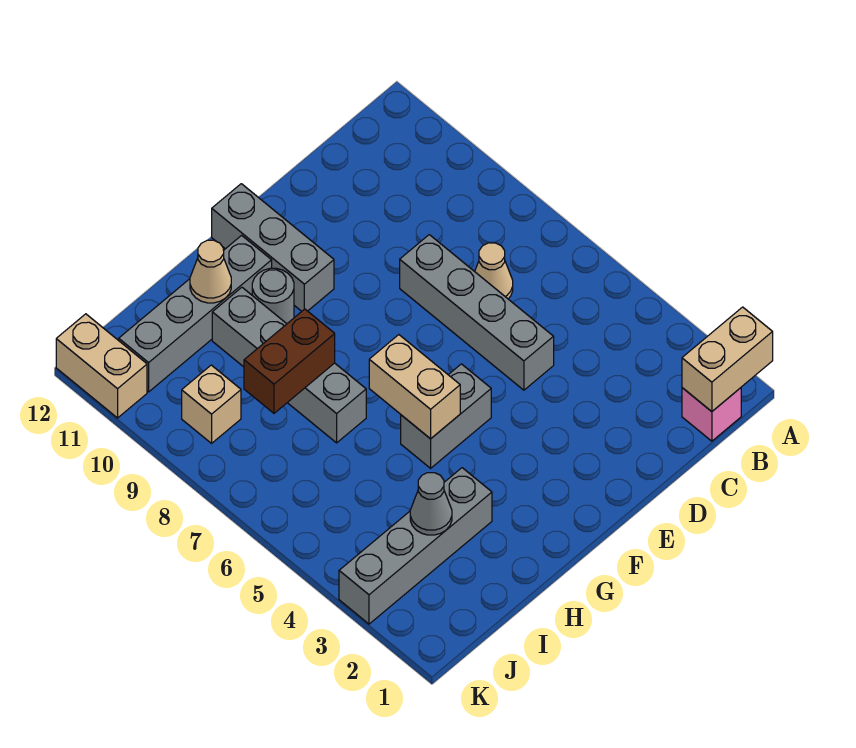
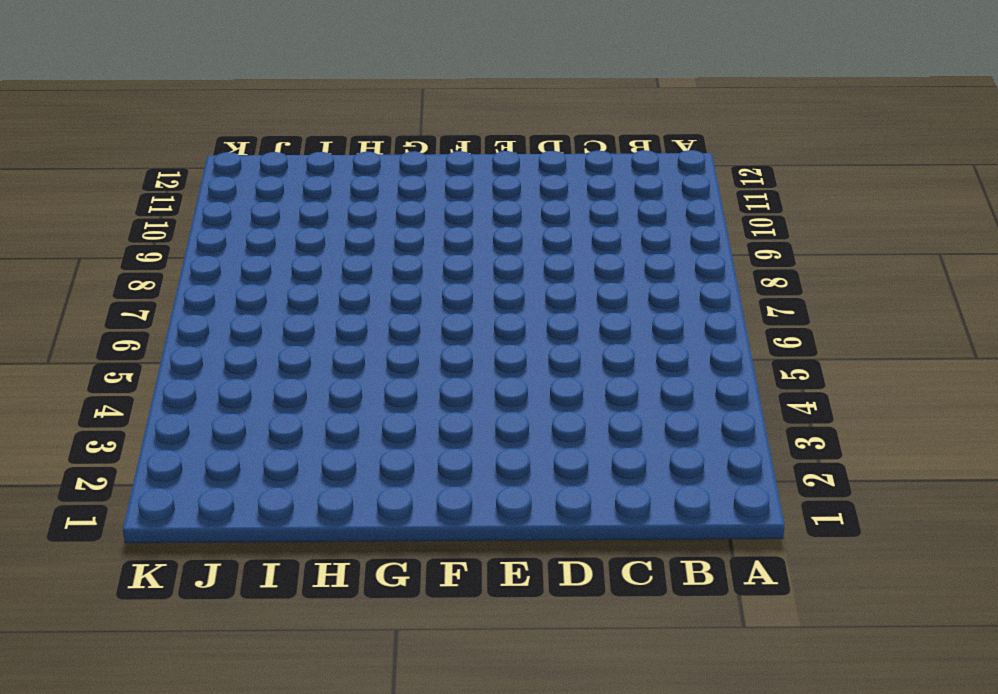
none -> pink brick B1 level 1
none -> tan cone C7 level 1
none -> grey brick D5:D8 level 1

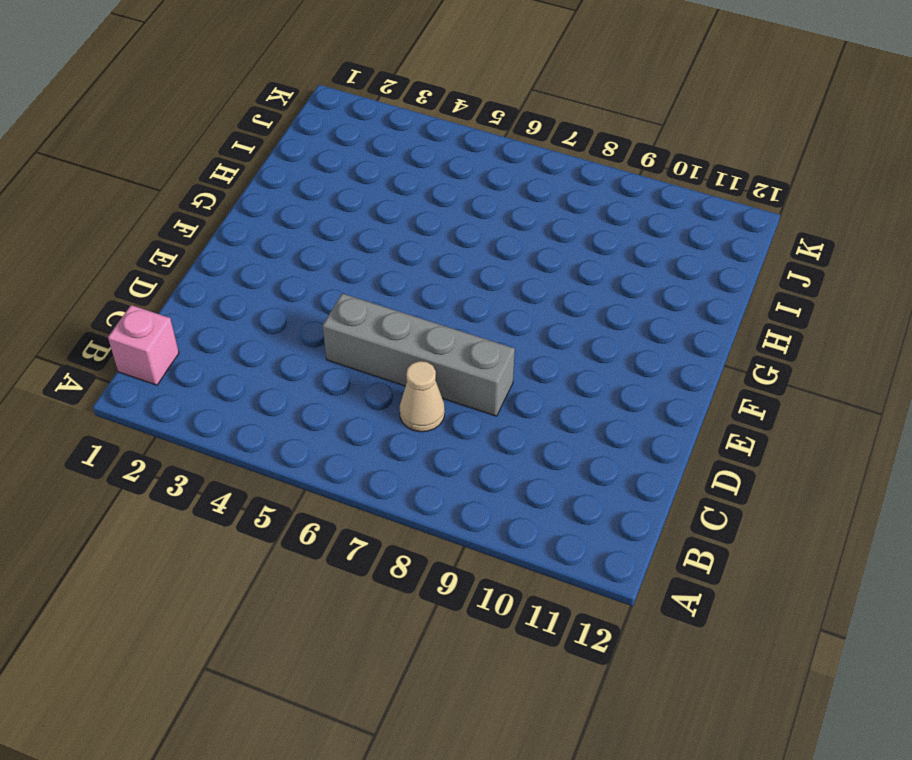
none -> grey brick F5:G5 level 1
none -> grey brick F10:F12 level 1
none -> grey round brick G10 level 1

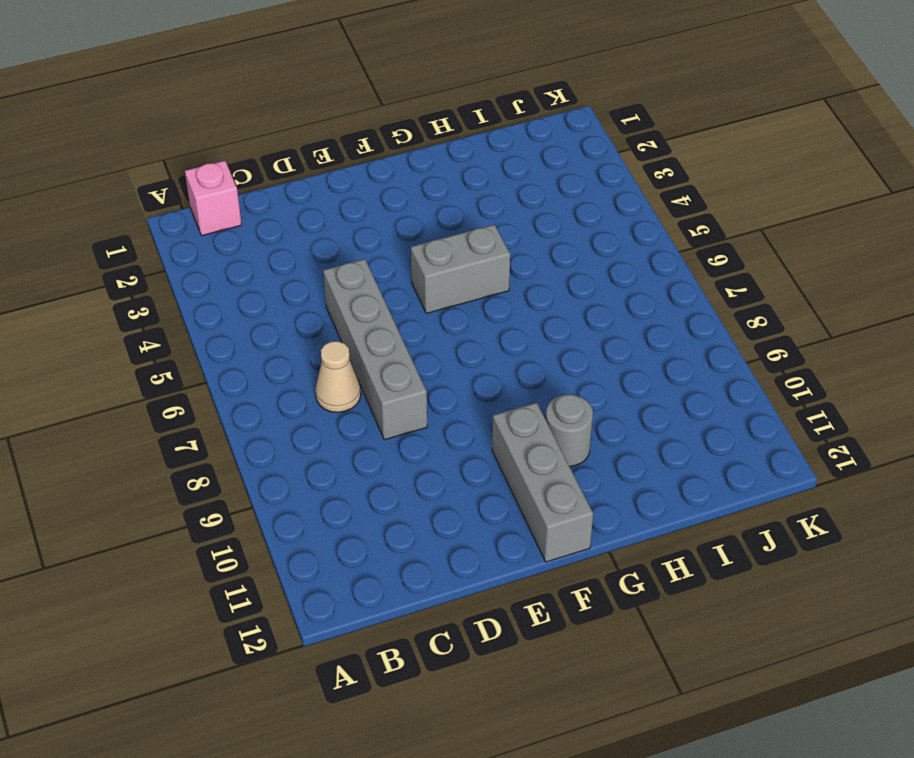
none -> grey brick G11:J11 level 1
none -> grey brick H3:K3 level 1
none -> grey brick H7:H10 level 1

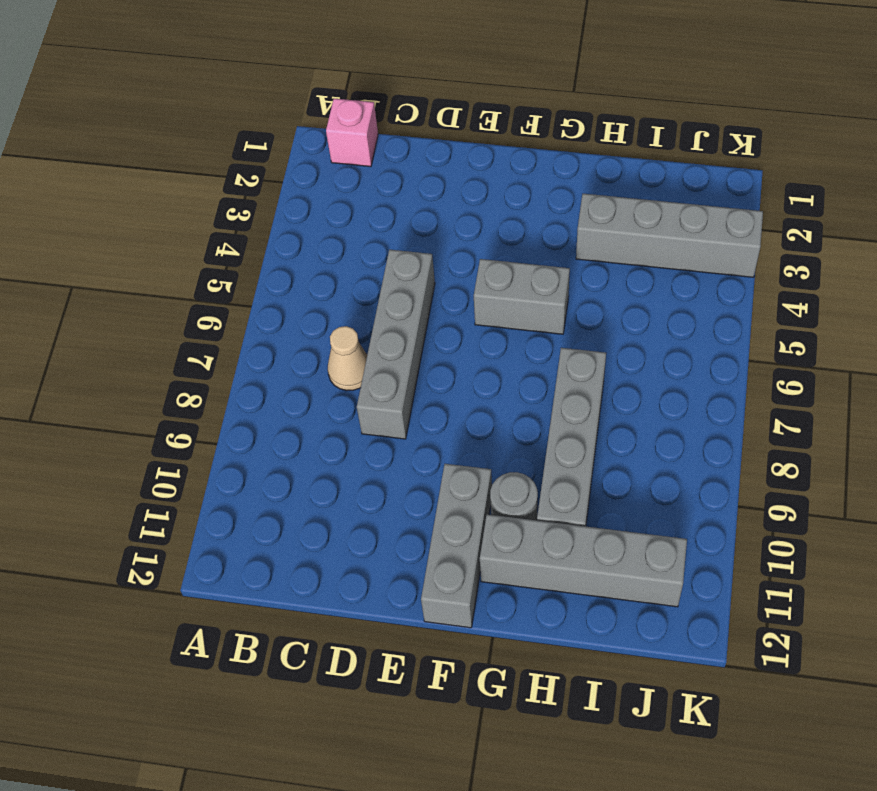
none -> tan brick J9 level 1
none -> tan brick K11:K12 level 1
none -> tan brick A1:B1 level 2

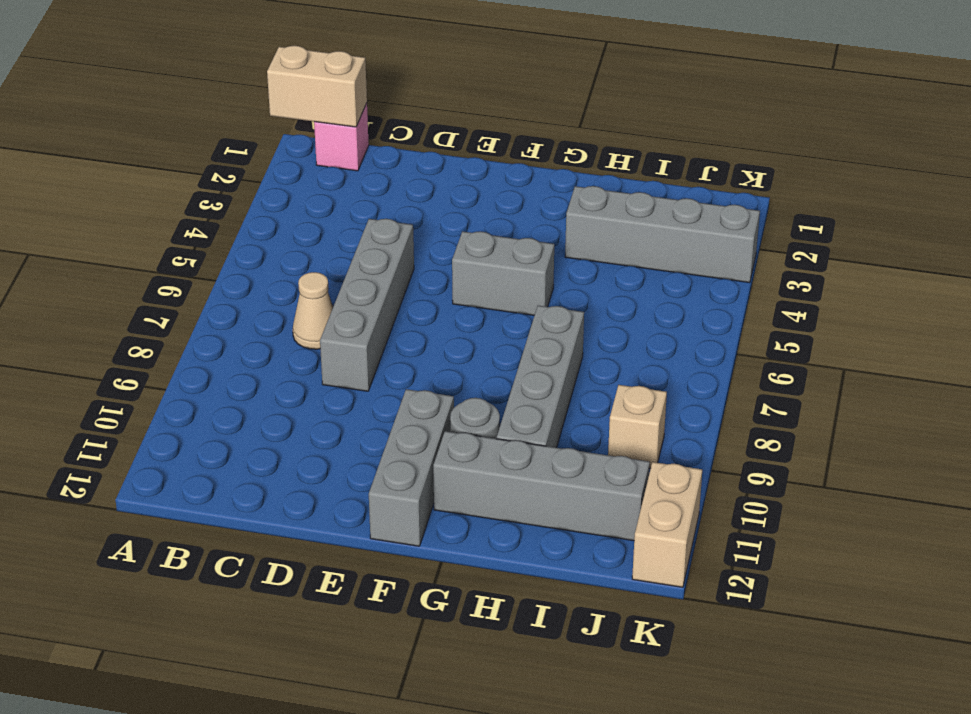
none -> tan brick G5:G6 level 2
none -> brown brick H8:I8 level 2
none -> tan cone H11 level 2

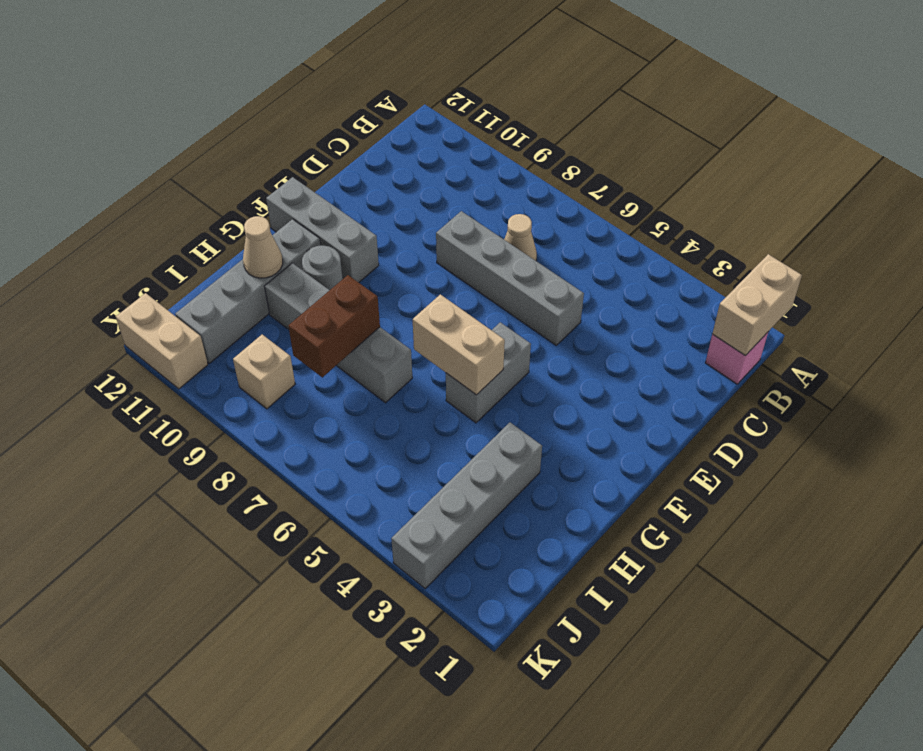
none -> grey cone I3 level 2

